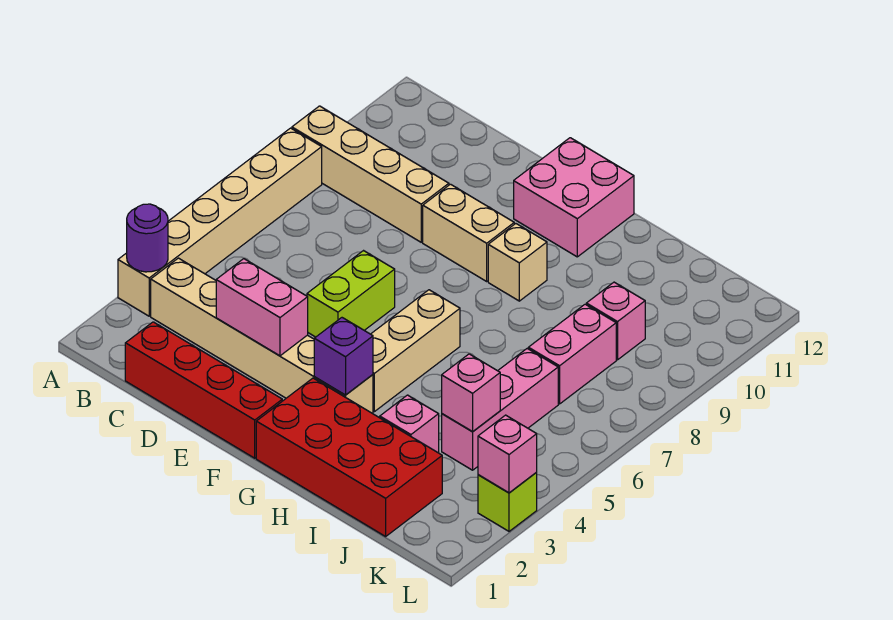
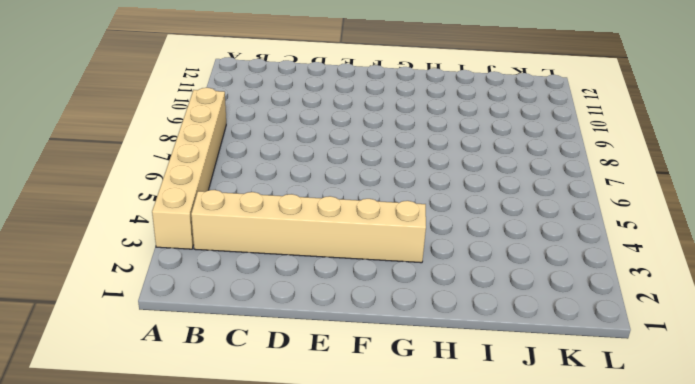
none -> tan brick A9:D9 level 1
none -> red brick C1:F1 level 1
none -> lime brick E5:E6 level 1

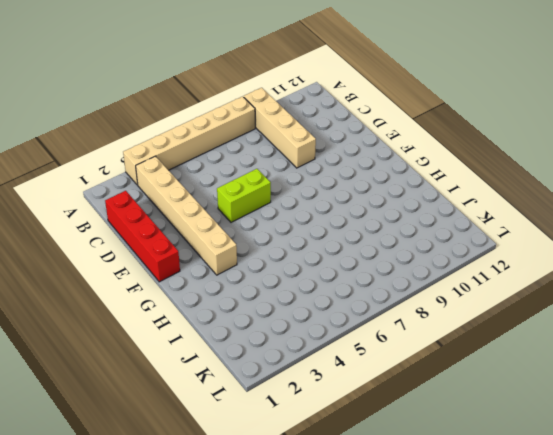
none -> tan brick E9:F9 level 1
none -> pink brick F11:G12 level 1
none -> red brick G1:J2 level 1

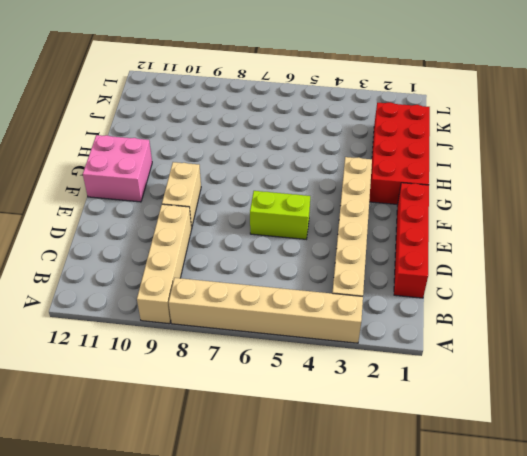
none -> tan brick G4:G6 level 1
none -> tan brick G9 level 1
none -> pink brick I3 level 1

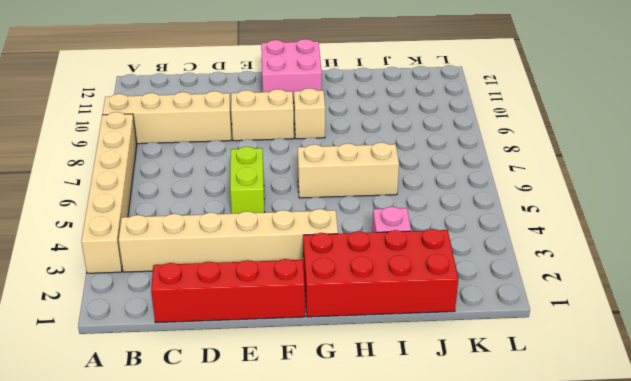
tan brick G6:I6 level 1 -> tan brick G4:G6 level 1
none -> pink brick J4:J6 level 1
none -> pink brick J7:J8 level 1
none -> pink brick J9 level 1

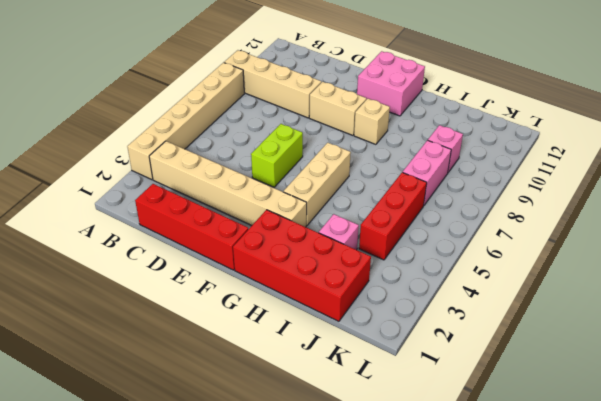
red brick J4:J6 level 1 -> pink brick J4:J6 level 1
none -> lime brick L3 level 1
none -> purple round brick A3 level 2
none -> pink brick D3:E3 level 2

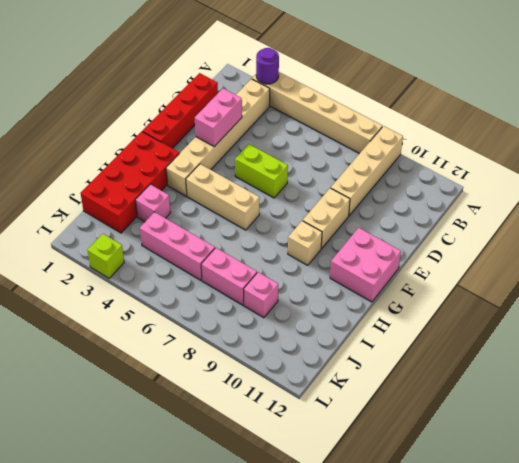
none -> purple brick G3 level 2
none -> pink brick J4 level 2
none -> pink brick L3 level 2

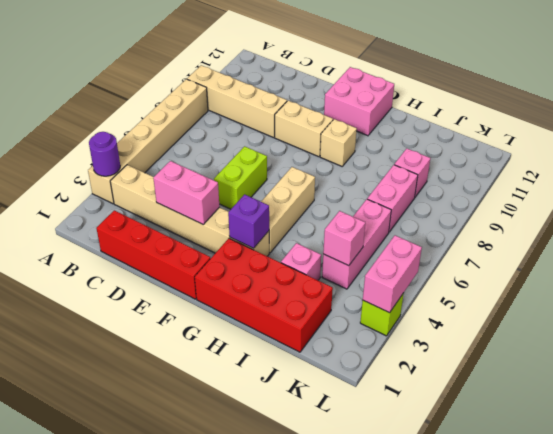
pink brick L3:L4 level 2 -> pink brick L3 level 2

